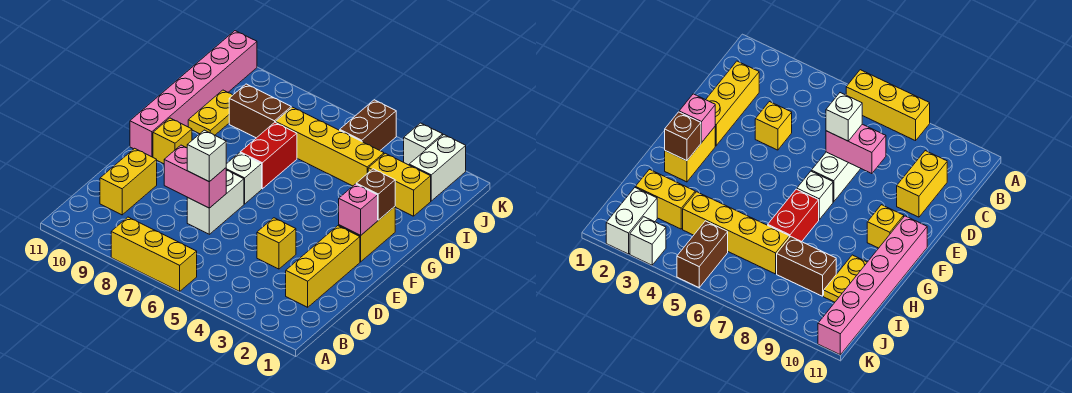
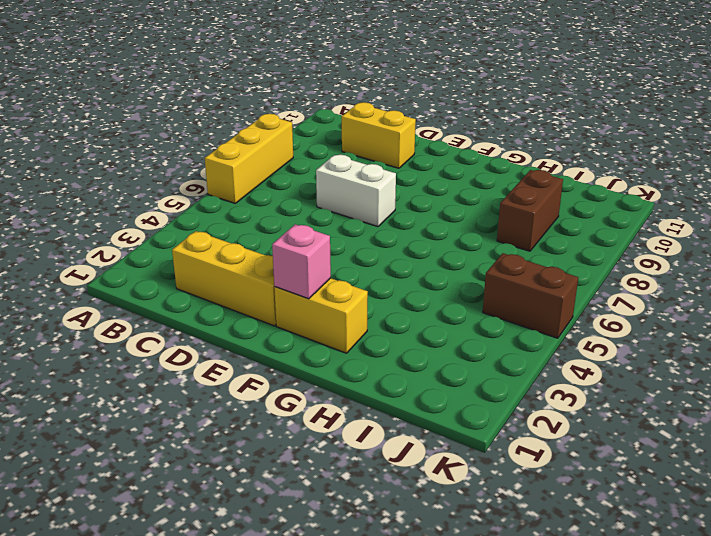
none -> yellow brick D4 level 1
none -> white brick F7 level 1
none -> yellow brick F10 level 1

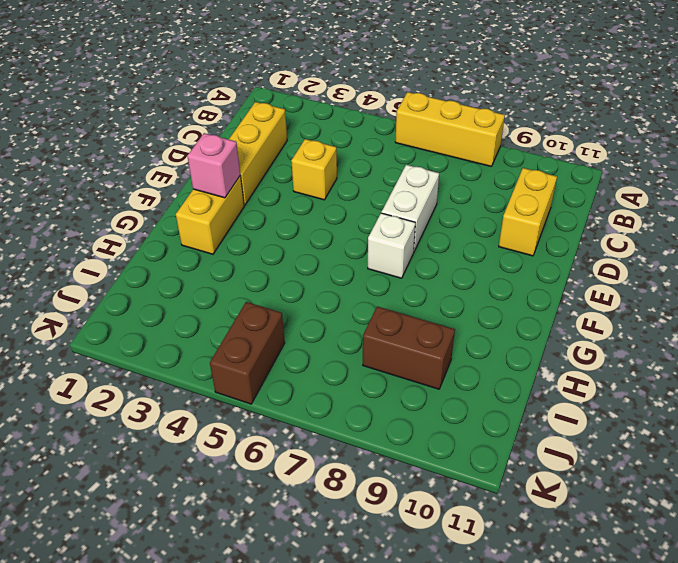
none -> yellow brick F10 level 1
none -> pink brick F11:K11 level 1
none -> red brick G7:H7 level 1

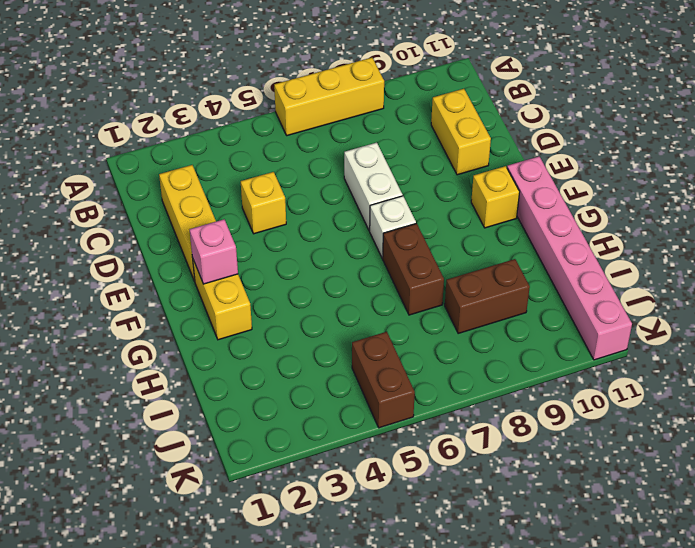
brown brick G7:H7 level 1 -> red brick G7:H7 level 1
none -> yellow plate H10:I10 level 1
none -> yellow brick I2:I3 level 1
none -> yellow brick I4:I7 level 1

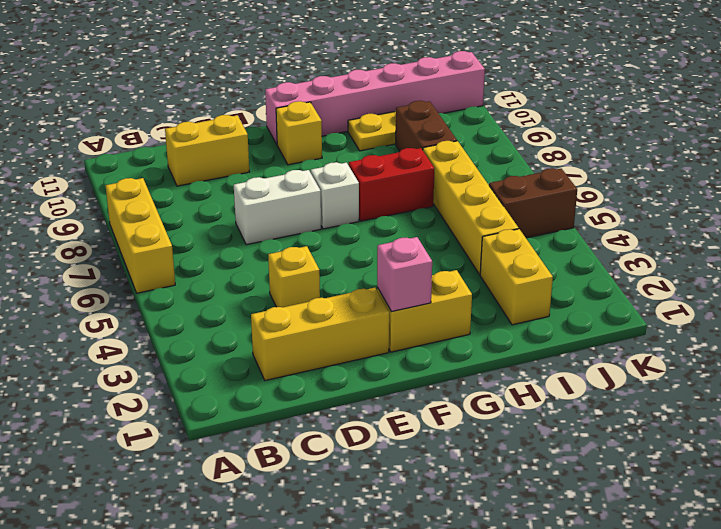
none -> white brick J2:K2 level 1
none -> white brick K3 level 1
none -> pink brick D7:D8 level 2

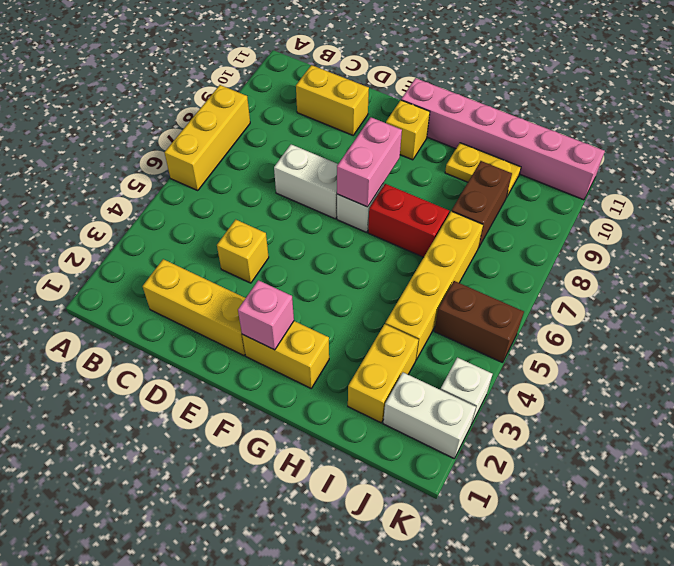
pink brick F7:F8 level 2 -> pink brick D7:D8 level 2
none -> brown brick G2 level 2
none -> white brick D7 level 3

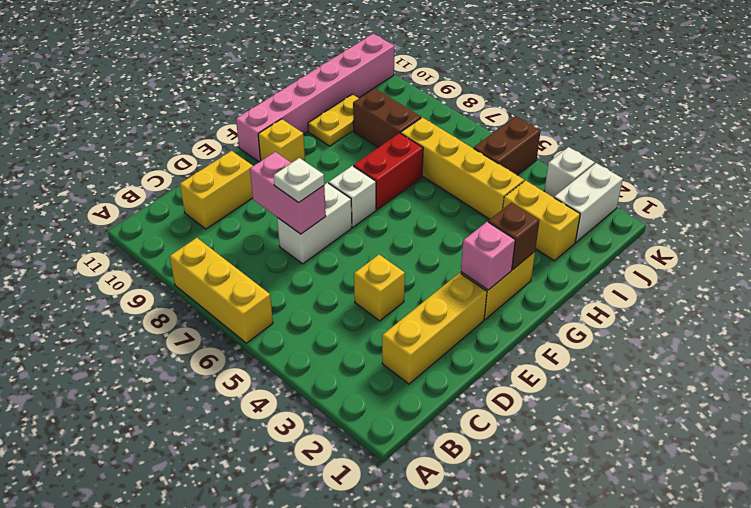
white plate D7 level 3 -> white brick D7 level 3

